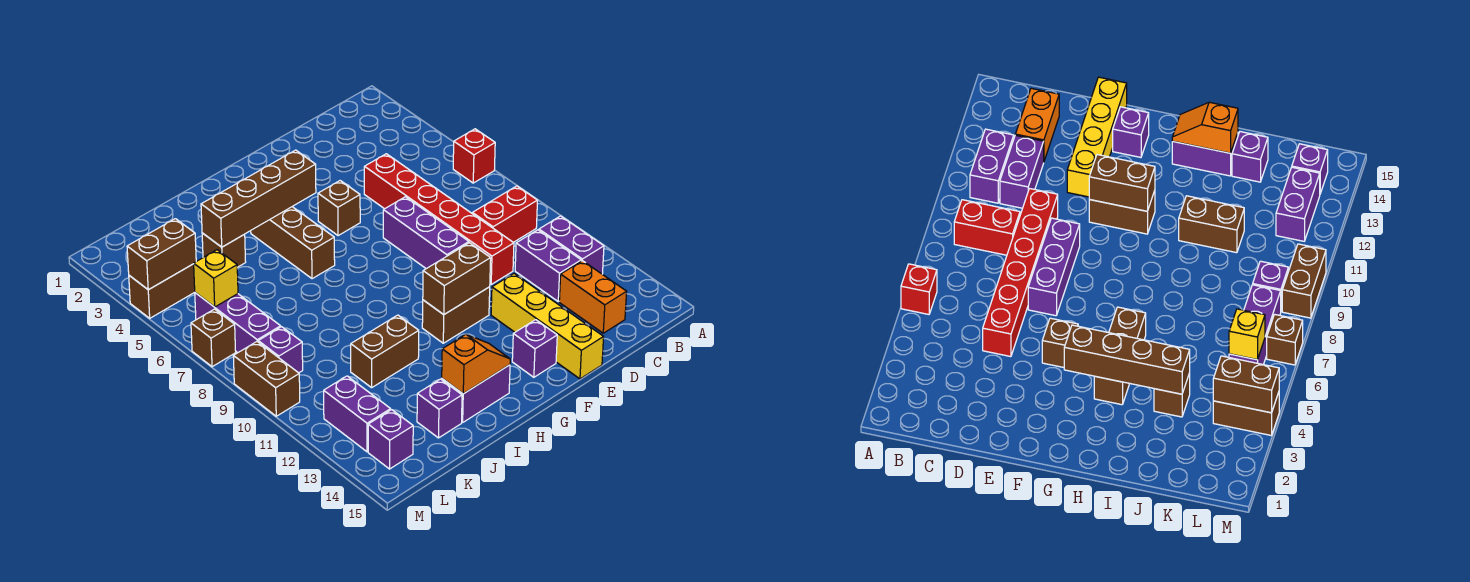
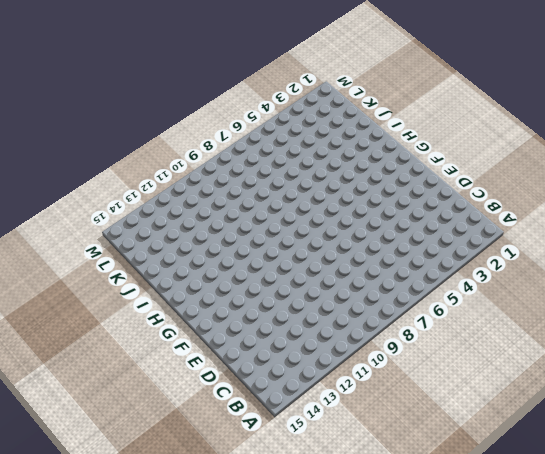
none -> red brick A6 level 1
none -> red brick B9:C9 level 1
none -> purple brick B11:B12 level 1

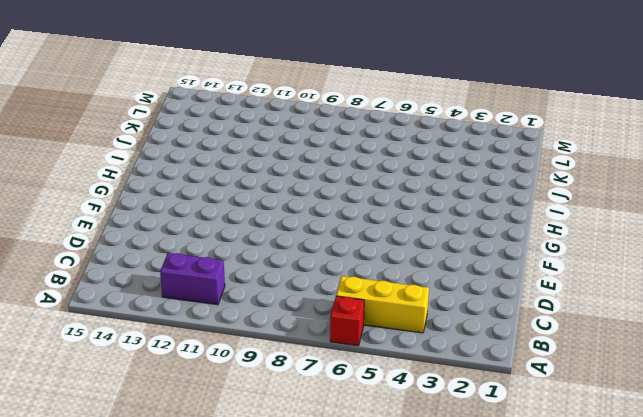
yellow brick B4:B6 level 1 -> none
none -> red brick B9:C9 level 1
none -> purple brick C11:C12 level 1
none -> orange brick C13:C14 level 1

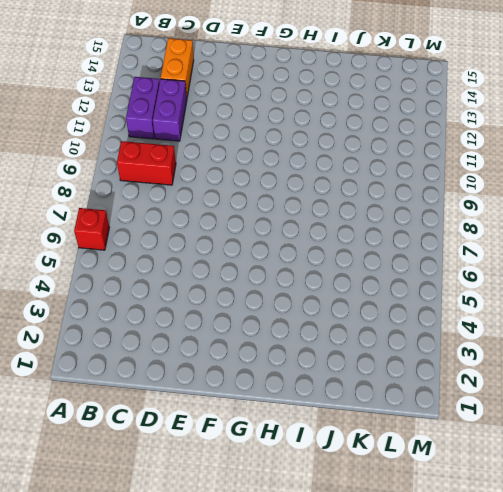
none -> red brick D5:D10 level 1
none -> purple brick E7:E9 level 1
none -> yellow brick E12:E15 level 1

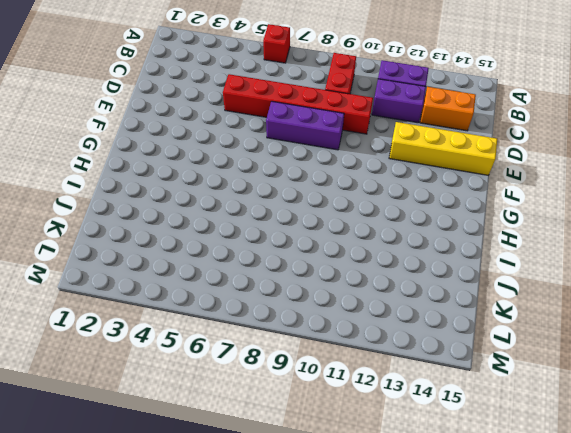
none -> brown brick F5 level 1
none -> brown brick F11:G11 level 1
none -> purple brick F14 level 1

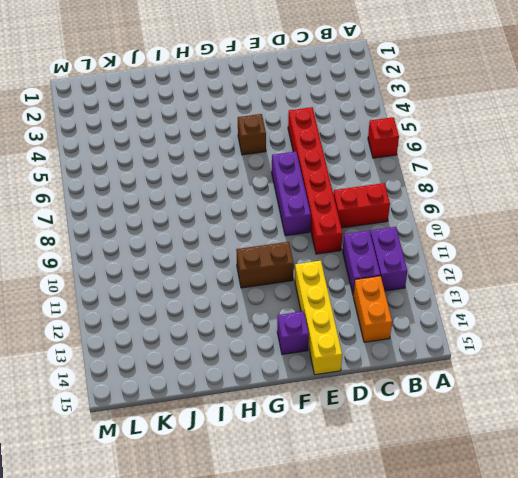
none -> brown brick H4:H6 level 1
none -> purple brick H14:I14 level 1
none -> brown brick I11:J11 level 1

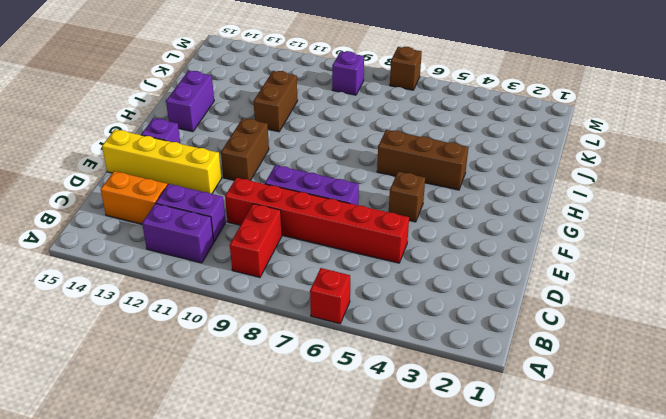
none -> brown brick J4 level 1
none -> purple brick J14 level 1
none -> brown brick L4:M4 level 1

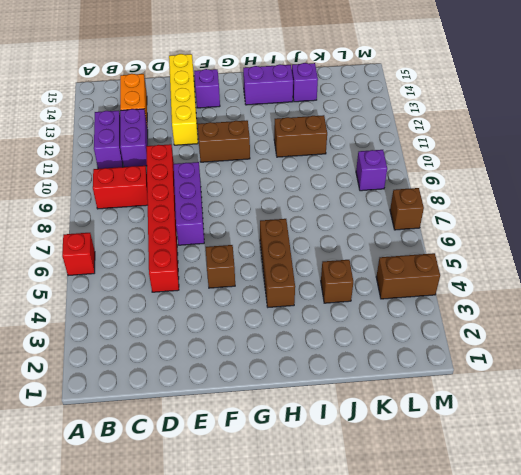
none -> purple brick L6:L8 level 1
none -> purple brick L12:L13 level 1
none -> purple brick L14 level 1

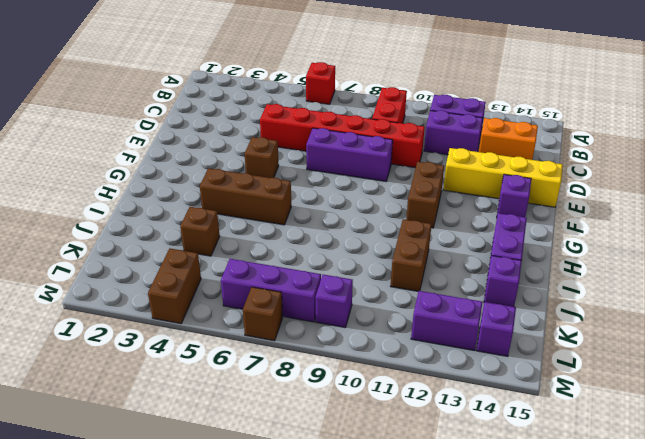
none -> brown brick M9:M10 level 1
none -> brown brick F11:G11 level 2
none -> brown brick G4:J4 level 2

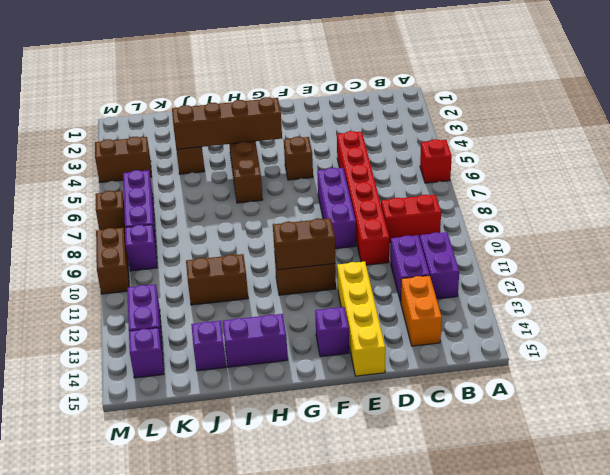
none -> orange slope H14:I14 level 2 top I
none -> brown brick L4:M4 level 2
none -> yellow brick L6 level 2

